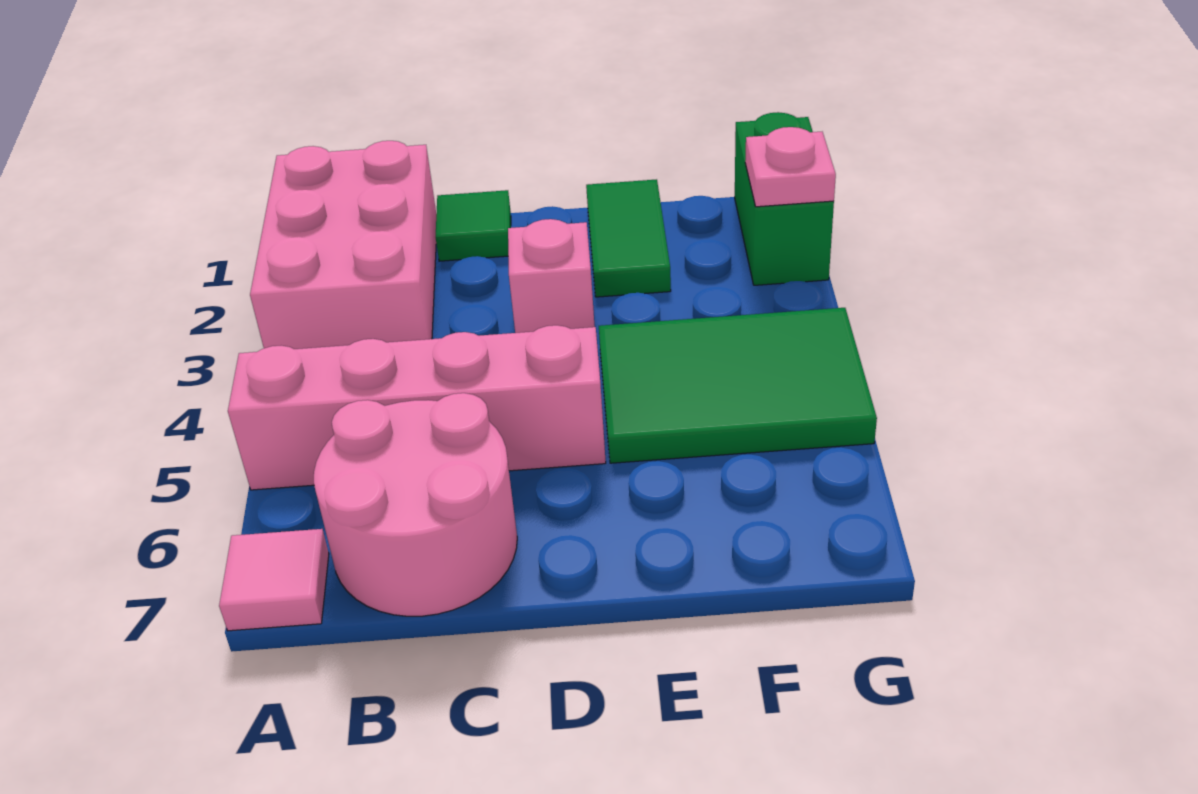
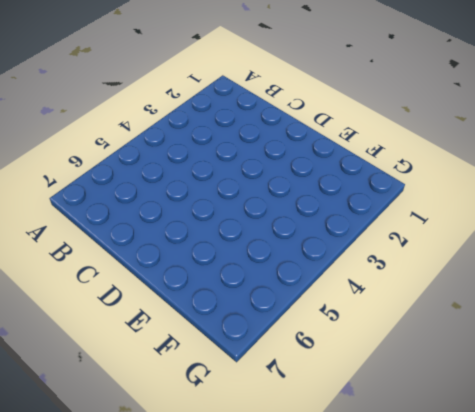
none -> pink brick A1:B3 level 1
none -> pink brick A5:D5 level 1

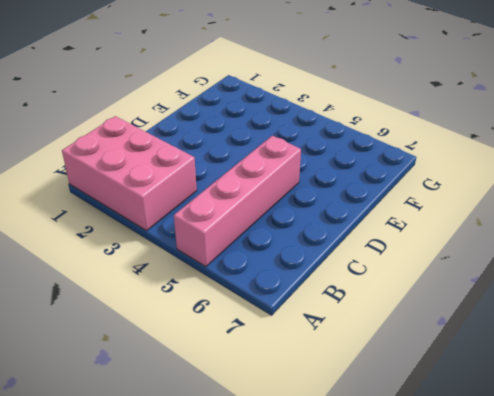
none -> pink tile A7 level 1
none -> pink round brick B6:C7 level 1

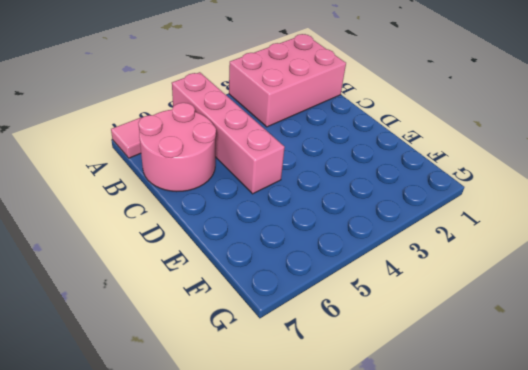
none -> green tile C1 level 1
none -> pink brick D3 level 1

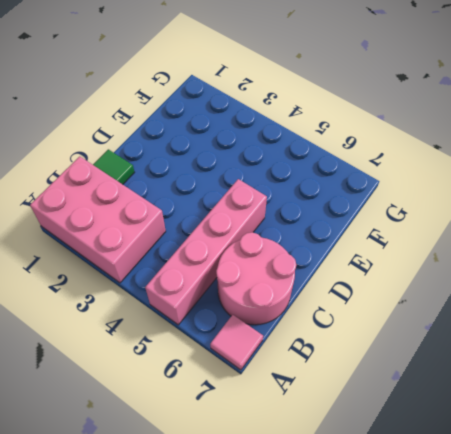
none -> pink brick D3 level 1
none -> green tile E1:E2 level 1

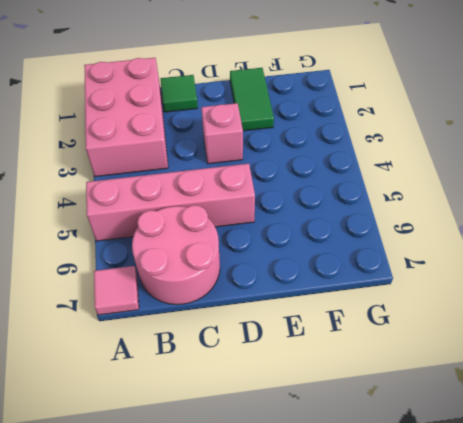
none -> green tile E4:G5 level 1
none -> green brick G1:G2 level 1

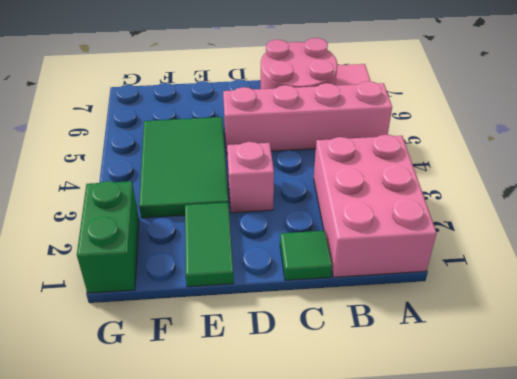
green tile E3:F5 level 1 -> green tile E4:G5 level 1
none -> pink plate G2 level 2

